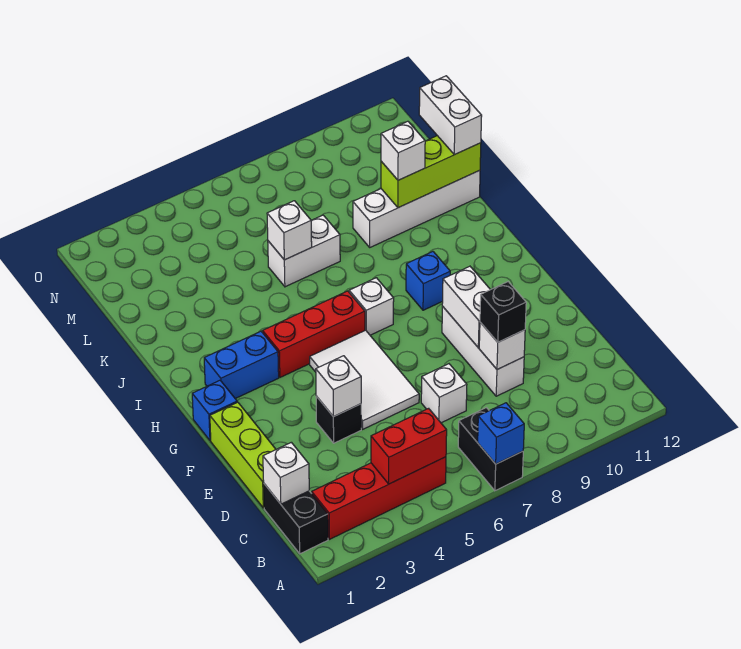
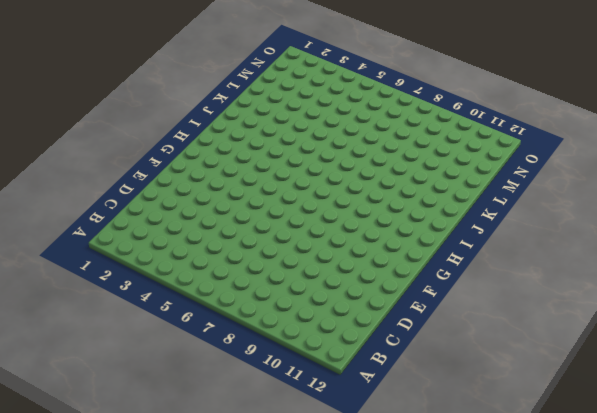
none -> black brick A7:B7 level 1
none -> black brick B1:C1 level 1
none -> red brick B2:B5 level 1

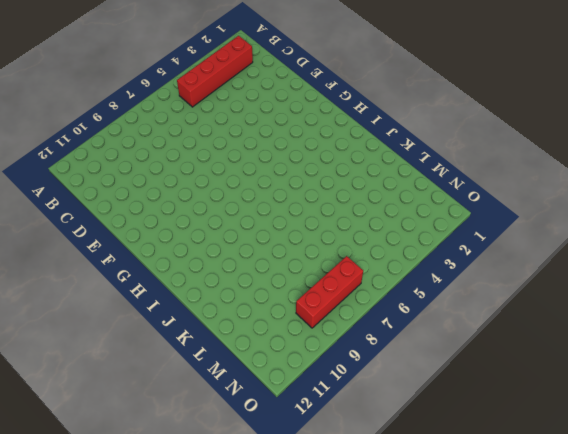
red brick N7:N9 level 1 -> red brick H4:H6 level 1
none -> black brick A7:B7 level 1
none -> black brick B1:C1 level 1
none -> lime brick D1:F1 level 1

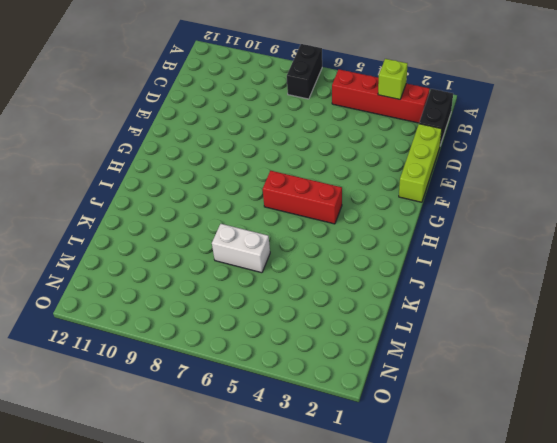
lime brick B3 level 2 -> none
none -> white brick D7 level 1
none -> white brick D9:F9 level 1
none -> black brick E4 level 1

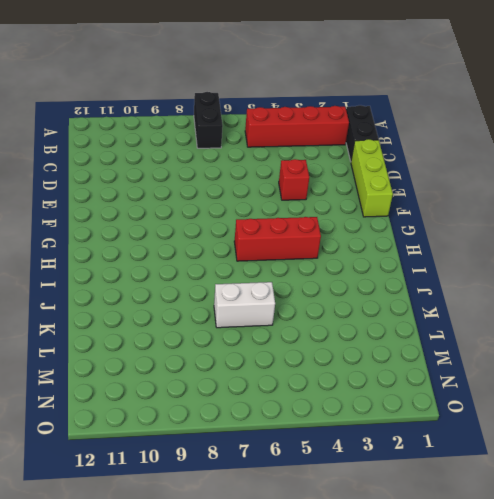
red brick E4 level 1 -> black brick E4 level 1
none -> white brick D7 level 1
none -> white brick D9:F9 level 1
none -> white tile E5:G6 level 1

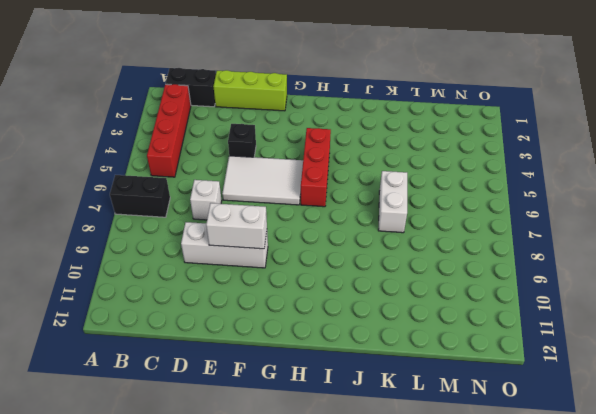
none -> blue brick G1 level 1
none -> blue brick H2:H3 level 1
none -> white brick H7 level 1

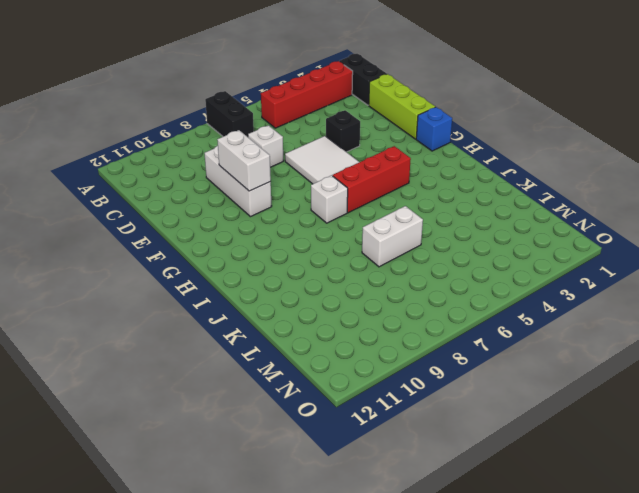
none -> blue brick H2:H3 level 1
none -> blue brick H9 level 1
none -> white brick K9:K12 level 1

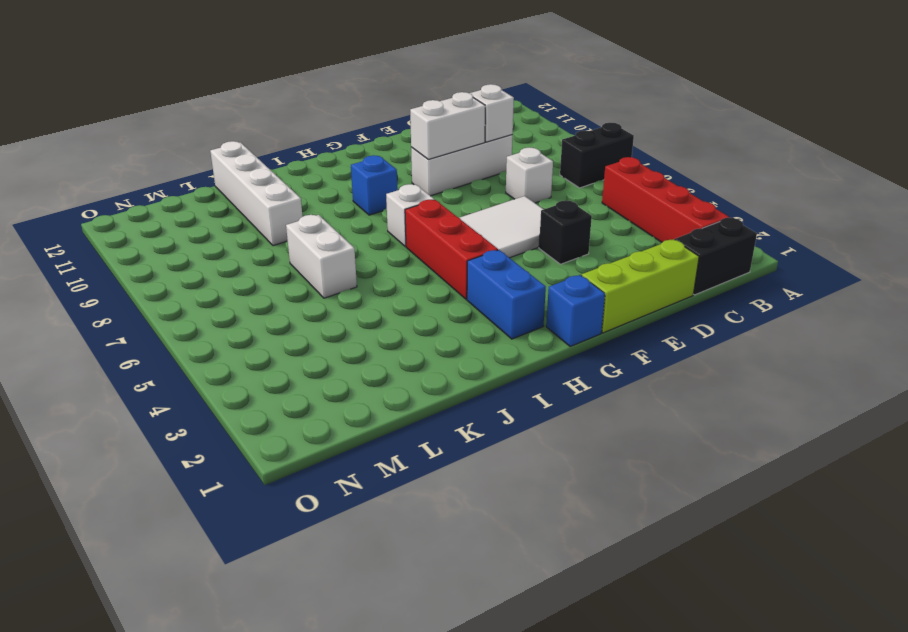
none -> blue brick A7 level 2
none -> red brick B4:B5 level 2
none -> white brick C1 level 2

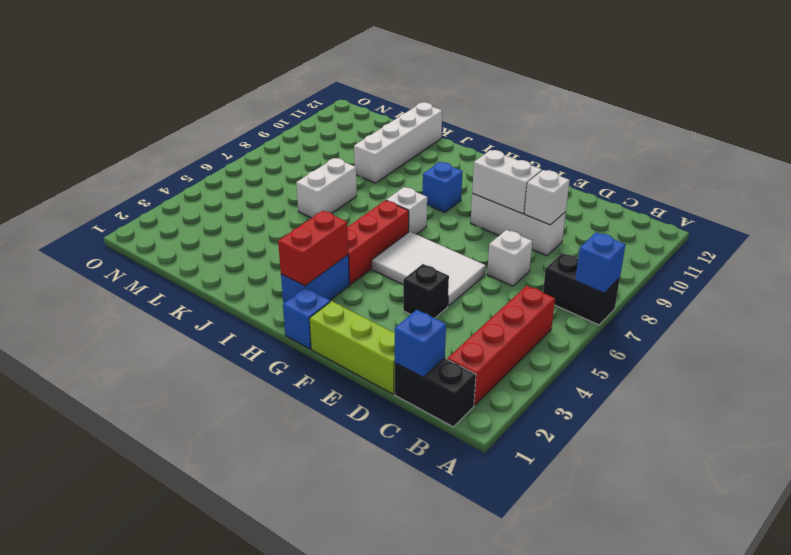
blue brick C1 level 2 -> white brick C1 level 2
red brick H2:H3 level 2 -> red brick B4:B5 level 2
none -> white brick E4 level 2
none -> white brick K6 level 2
none -> lime brick K10:K12 level 2

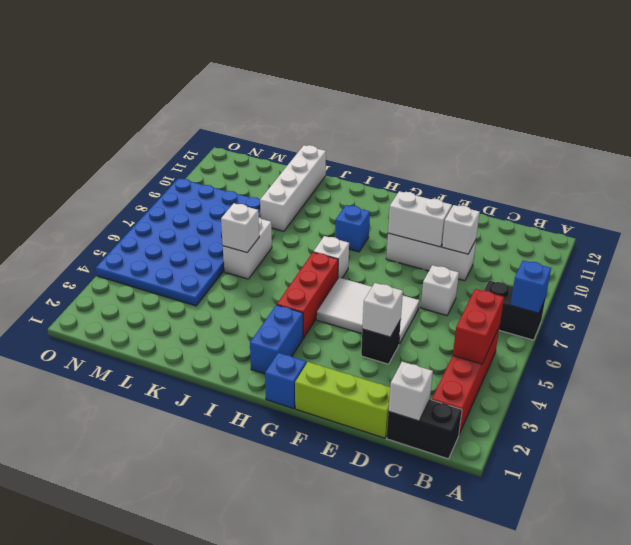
blue plate L4:O9 level 1 -> none
none -> lime brick K10:K12 level 2
none -> black brick D9 level 3
none -> white brick K10 level 3

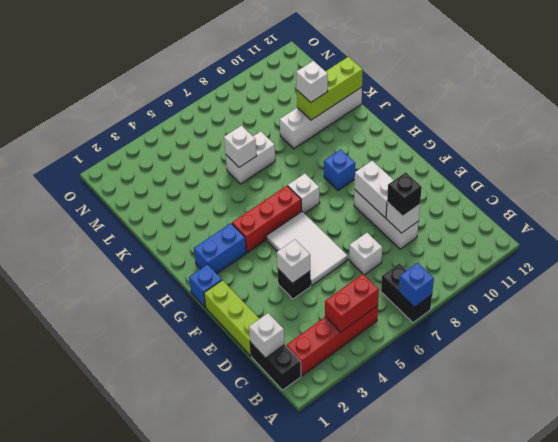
none -> white brick K12:L12 level 3

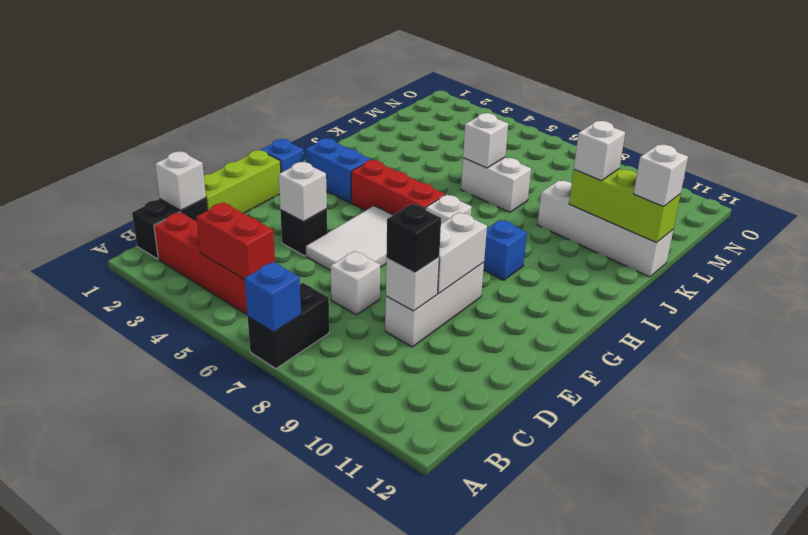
white brick K12 level 3 -> white brick K12:L12 level 3

